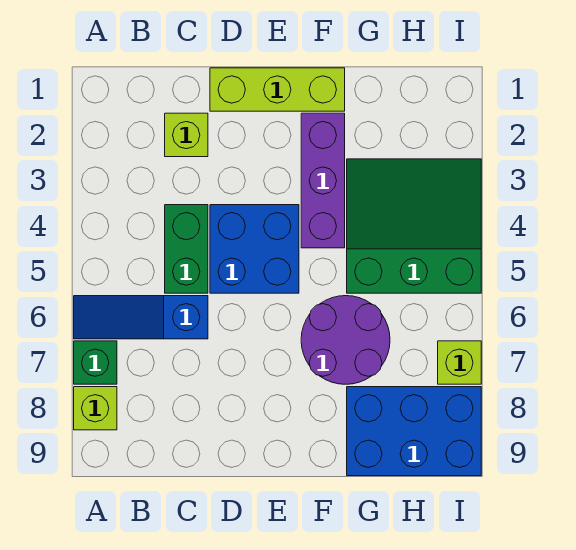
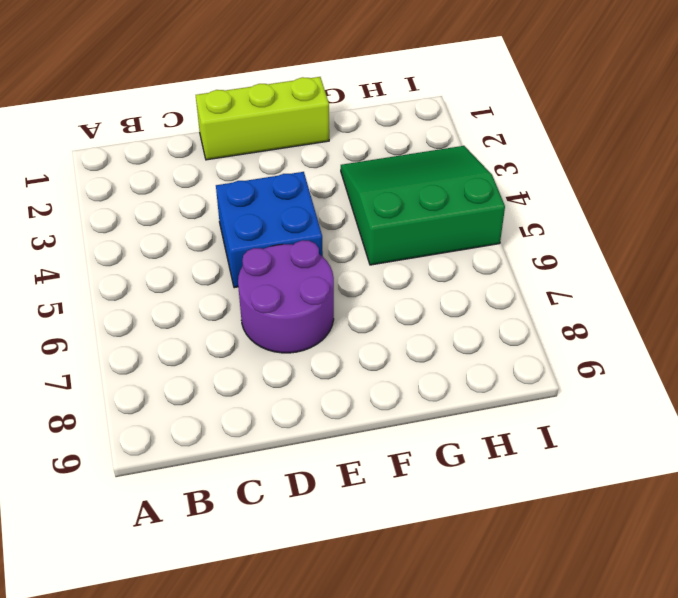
purple round brick D6:E7 level 1 -> purple round brick F6:G7 level 1
none -> blue slope A6:C6 level 1 top C
none -> green brick A7 level 1
none -> lime brick A8 level 1

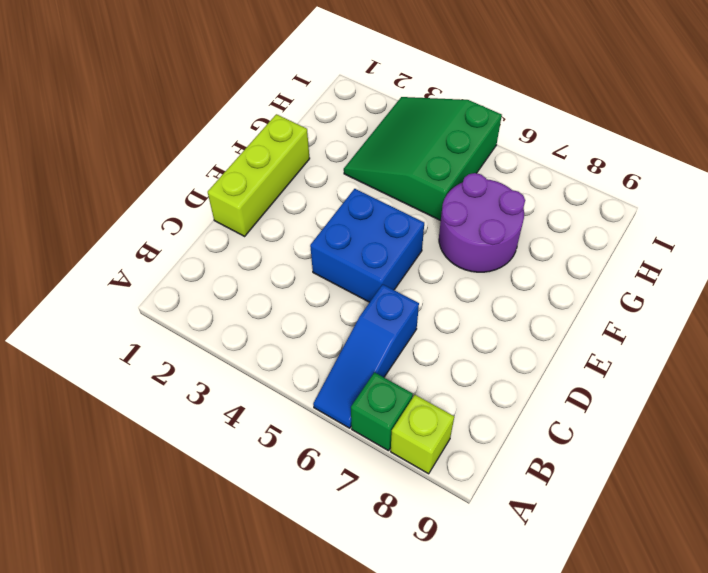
none -> lime brick C2 level 1
none -> green brick C4:C5 level 1
none -> purple brick F2:F4 level 1

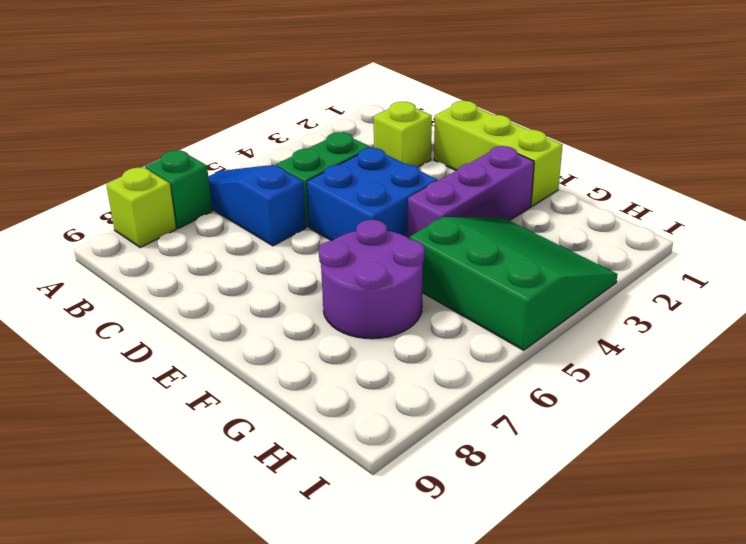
none -> blue brick G8:I9 level 1
none -> lime brick I7 level 1

